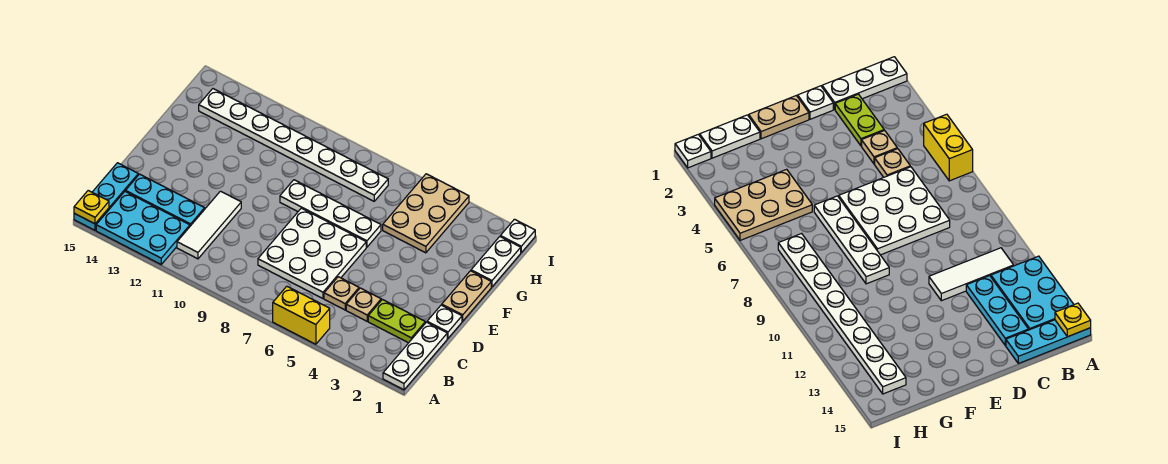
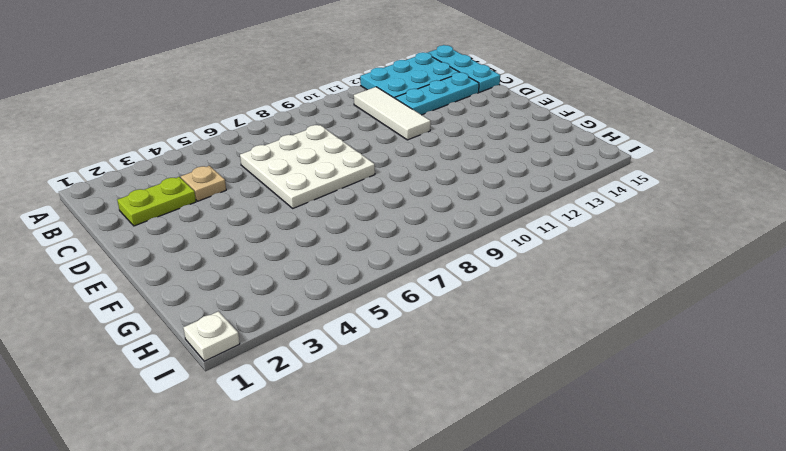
none -> white plate A1:C1 level 1
none -> yellow brick A5:A6 level 1
none -> tan plate C5 level 1

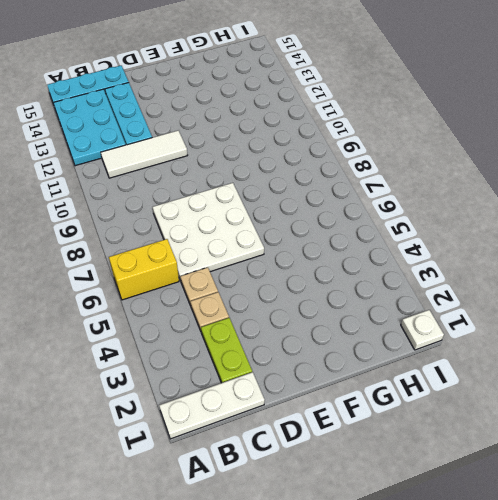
yellow brick A6:B6 level 1 -> yellow brick A5:A6 level 1
none -> white plate D1 level 1
none -> tan plate E1:F1 level 1
none -> white plate F6:F9 level 1

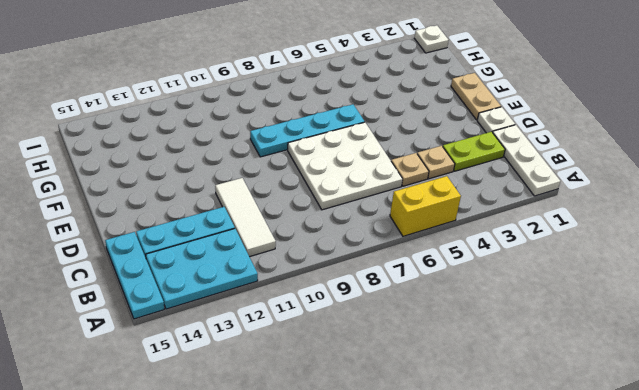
cyan plate F6:F9 level 1 -> white plate F6:F9 level 1
none -> white plate G1:H1 level 1
none -> tan plate G4:I5 level 1
none -> white plate H7:H14 level 1

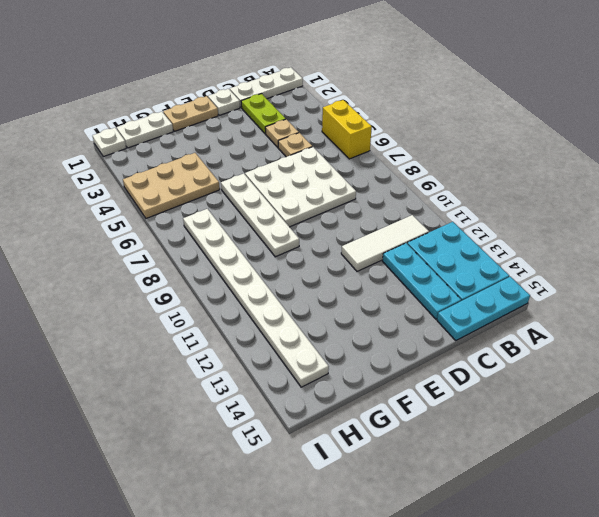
none -> yellow plate A15 level 2

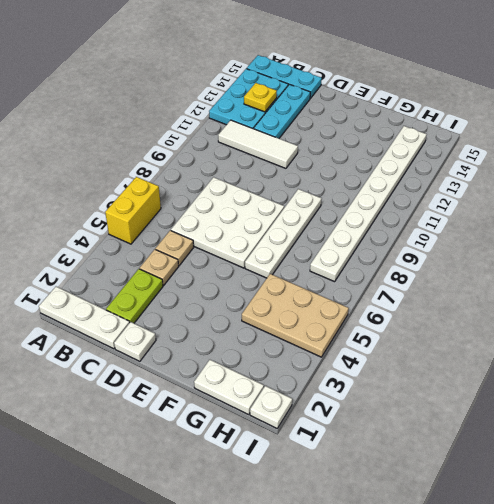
yellow plate B13 level 2 -> yellow plate A15 level 2
none -> tan plate E1:F1 level 1

